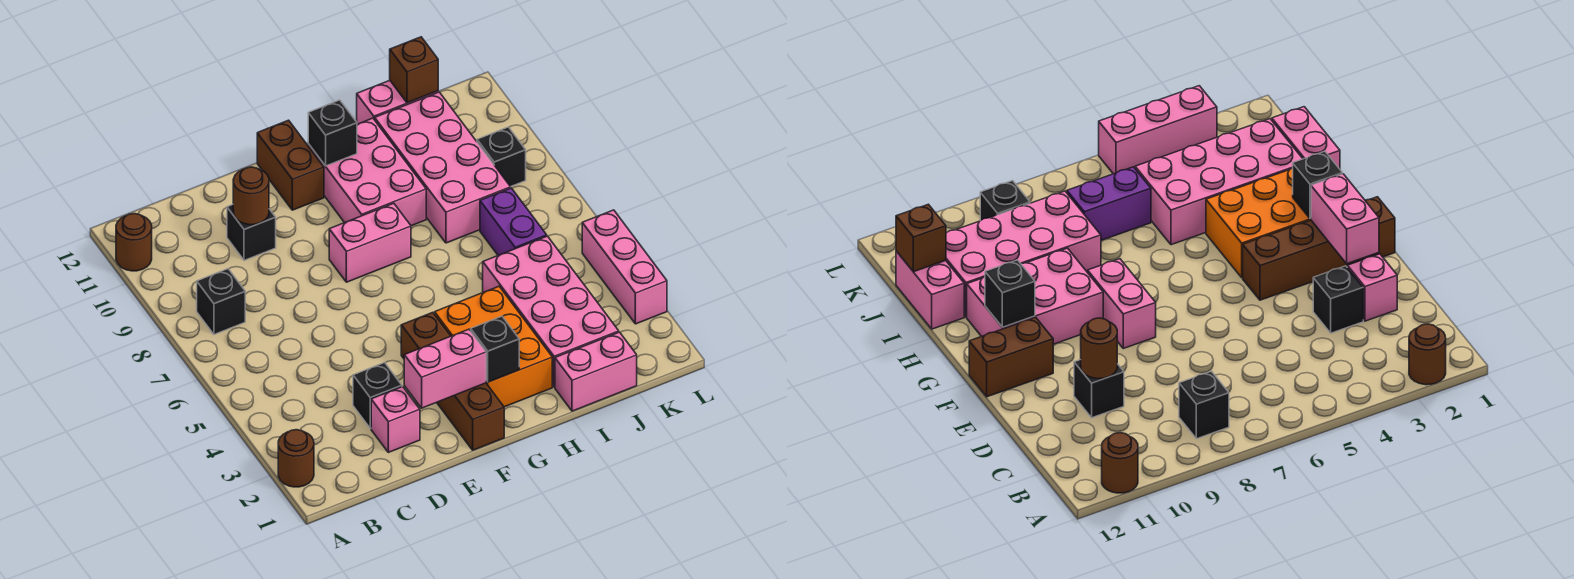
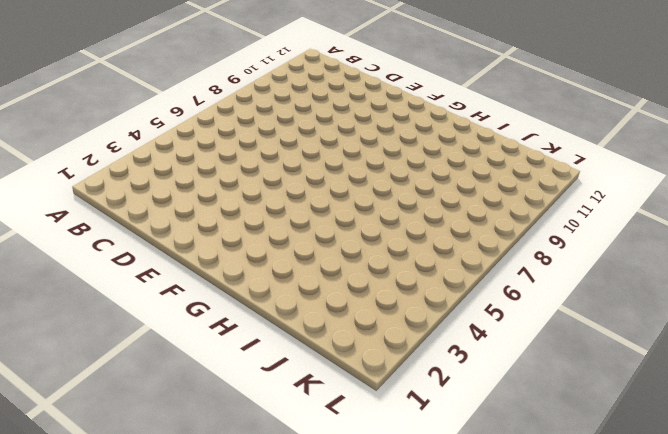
none -> brown round brick A2 level 1
none -> brown round brick A11 level 1
none -> black brick B8 level 1

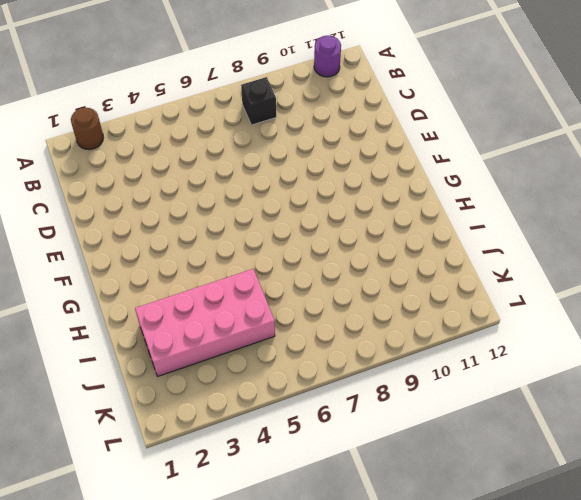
purple round brick A11 level 1 -> brown round brick A11 level 1
none -> pink brick D2 level 1
none -> black brick D3 level 1
none -> black brick D10 level 1

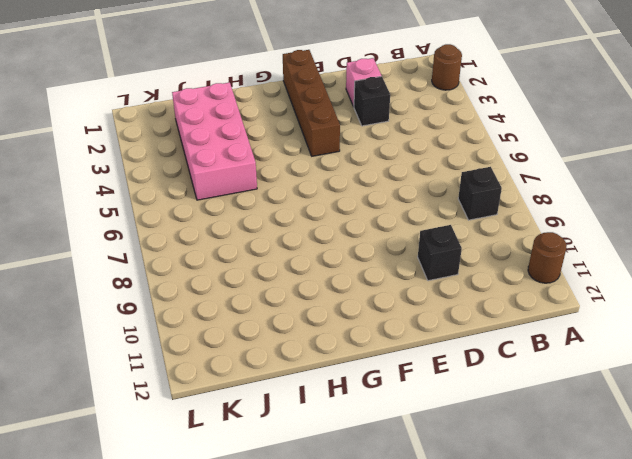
none -> pink brick F8:G8 level 1
none -> brown brick F11:F12 level 1
none -> orange brick G2:H4 level 1

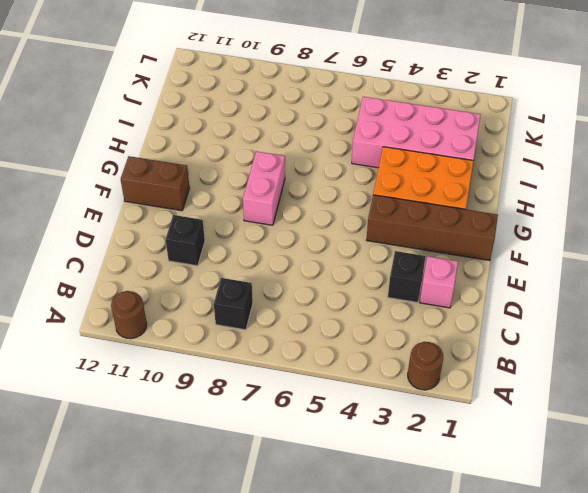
none -> pink brick G9:H11 level 1
none -> pink brick I1:J1 level 1
none -> pink brick I8:J11 level 1

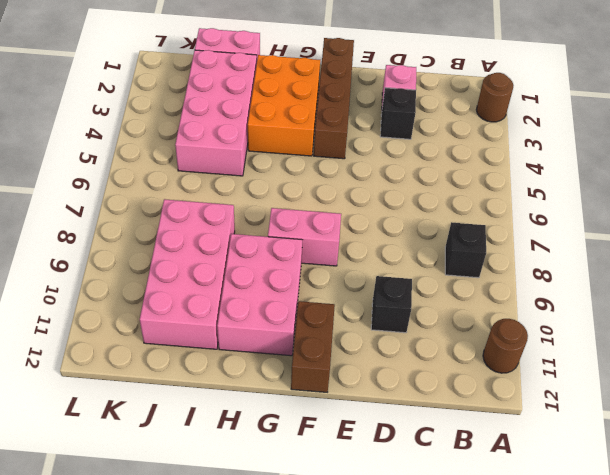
none -> pink brick I12:J12 level 1
none -> purple brick J6:J7 level 1
none -> black brick K9 level 1

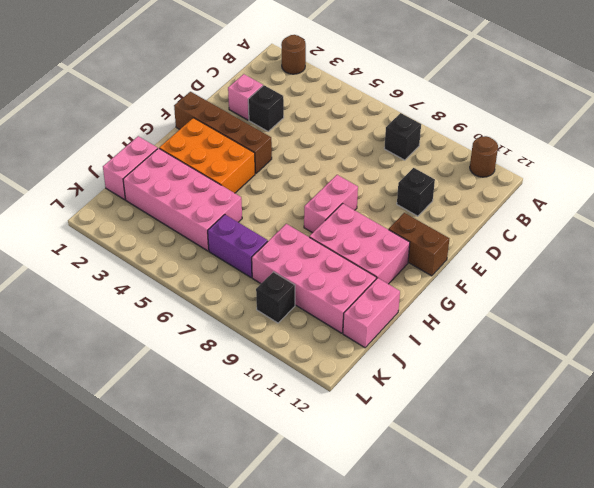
none -> pink brick L3:L5 level 1
none -> brown round brick D10 level 2
none -> pink brick E2:F2 level 2

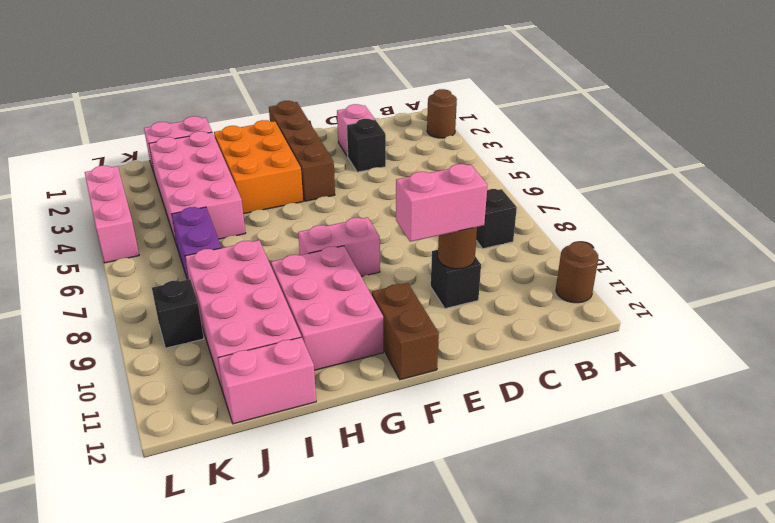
pink brick D10:E10 level 3 -> pink brick E2:F2 level 2
none -> black brick G2 level 2
none -> black brick G11 level 2
none -> brown brick J12 level 2

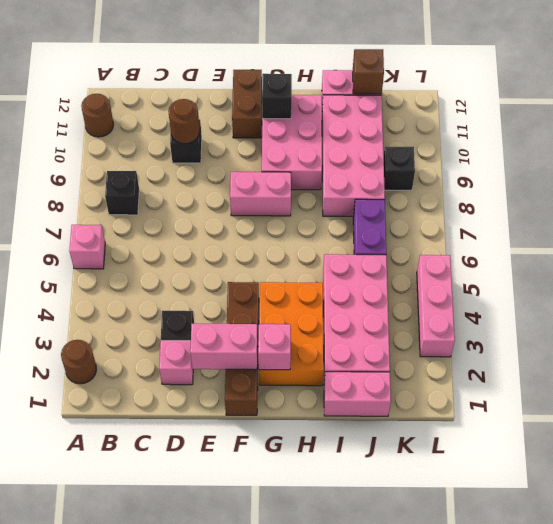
pink brick A6 level 1 -> none
pink brick G2 level 2 -> black brick G2 level 2

